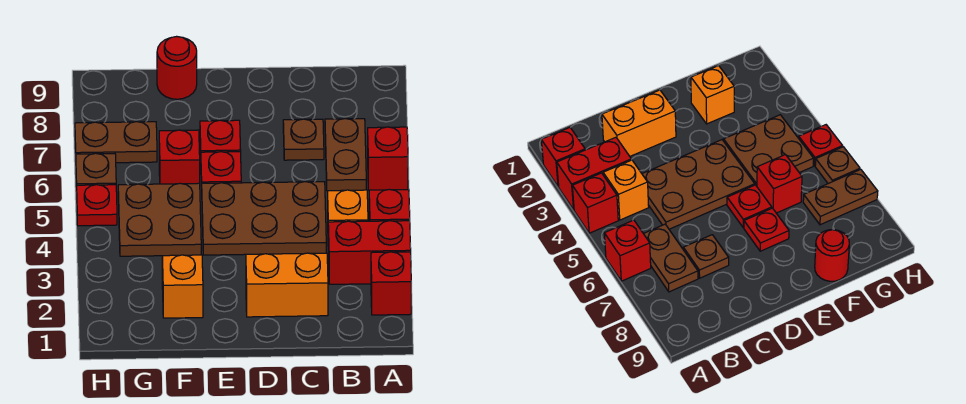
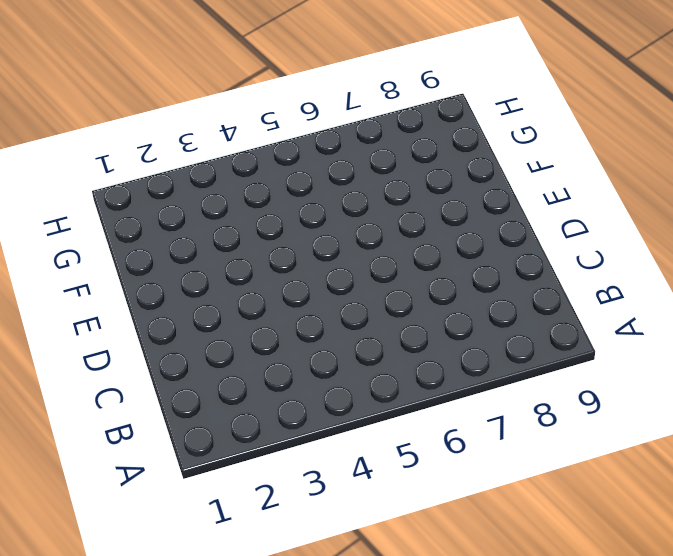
none -> red brick A2 level 1
none -> red brick A3:B3 level 1
none -> red brick A4 level 1

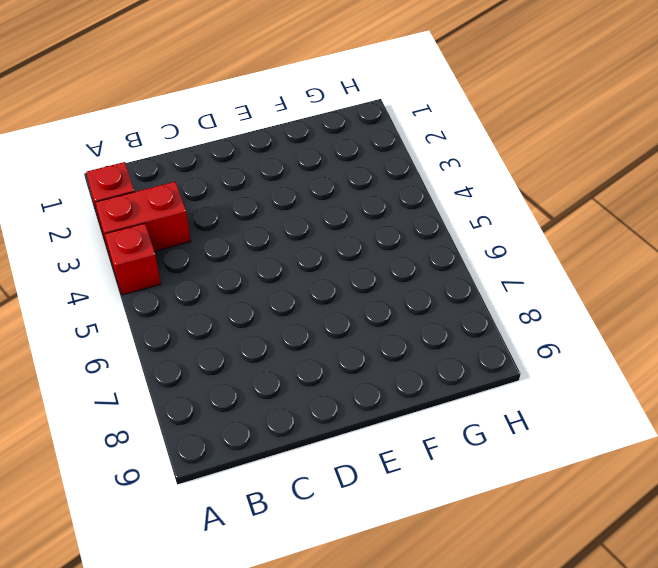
none -> red brick A6 level 1
none -> orange brick B4 level 1
none -> brown plate B6:B7 level 1

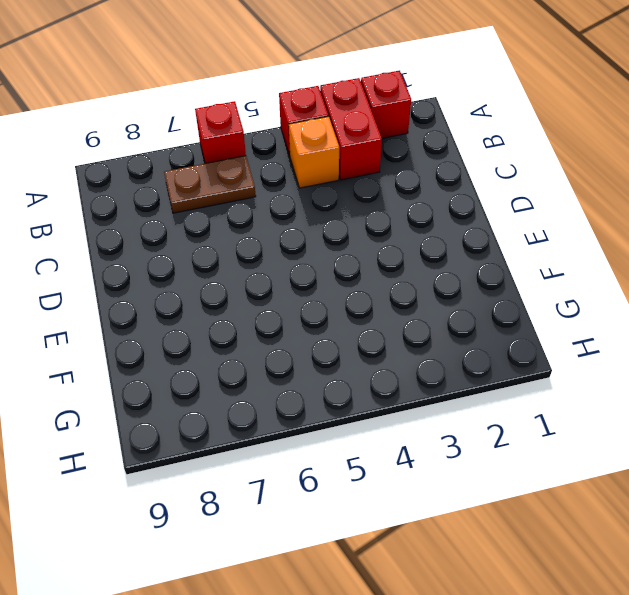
none -> orange brick C2:D2 level 1
none -> brown plate C4:E5 level 1
none -> brown plate C7 level 1

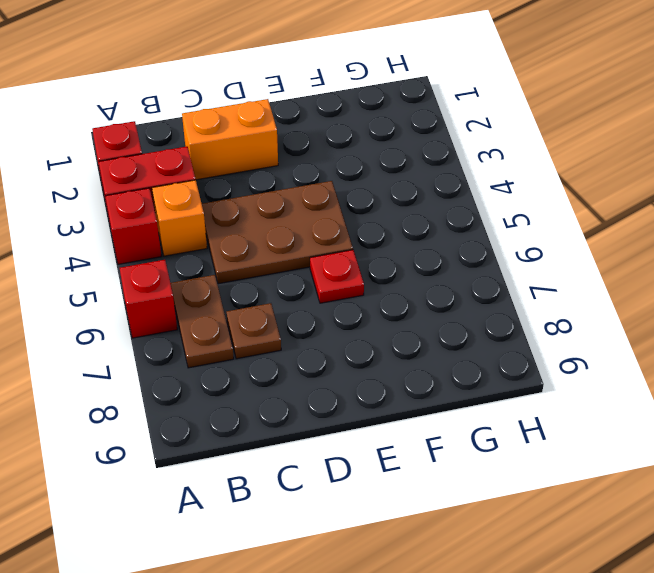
none -> red plate E7 level 1
none -> orange brick F2 level 1
none -> brown plate F4:G5 level 1

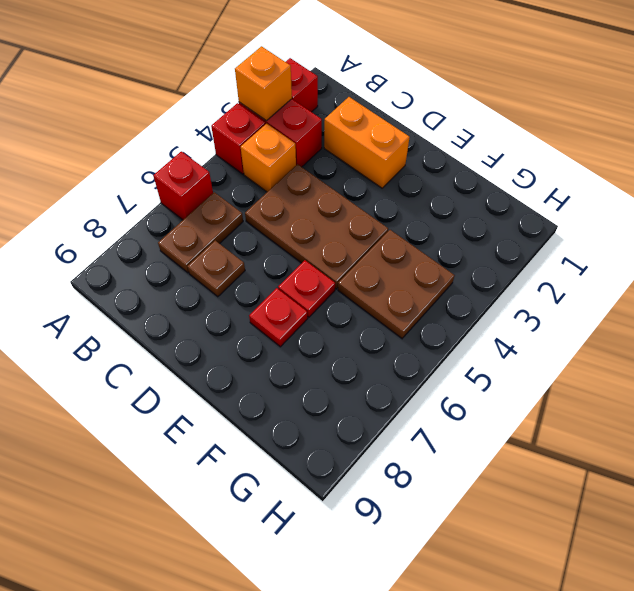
orange brick A3 level 2 -> orange brick F2 level 1
none -> red brick F6 level 1
none -> red round brick F9 level 1
none -> brown plate G7:H7 level 1

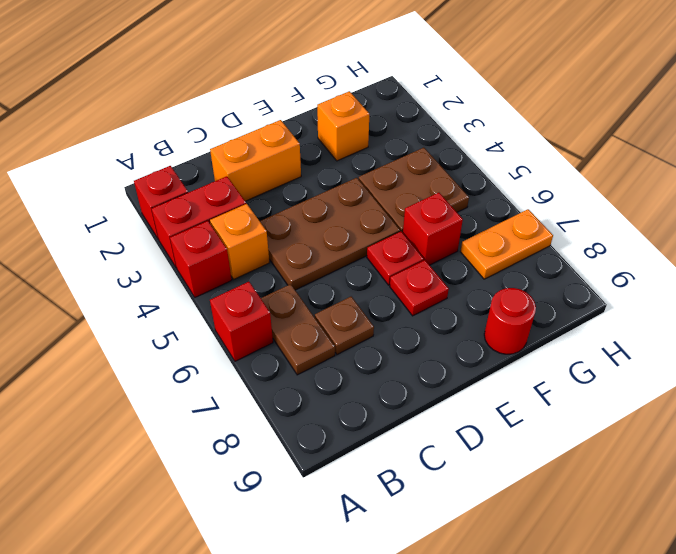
orange plate G7:H7 level 1 -> brown plate G7:H7 level 1
none -> red plate H5 level 1
none -> brown plate H6 level 1

